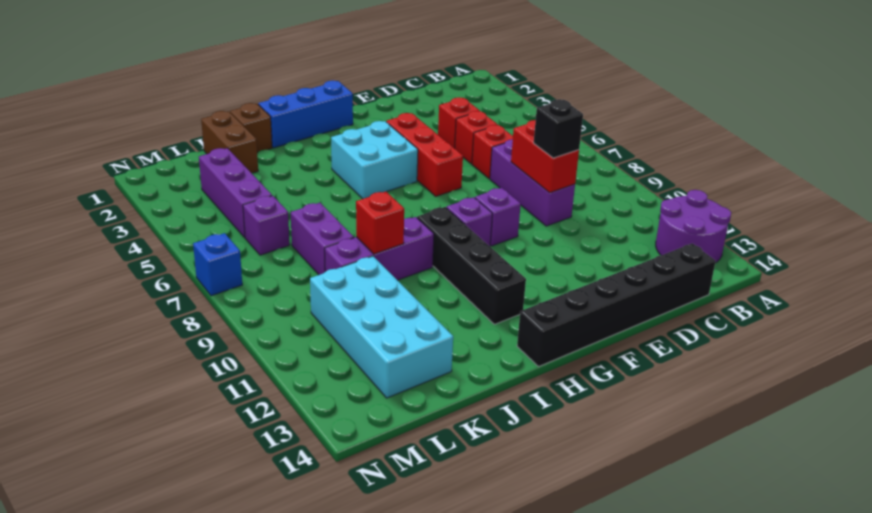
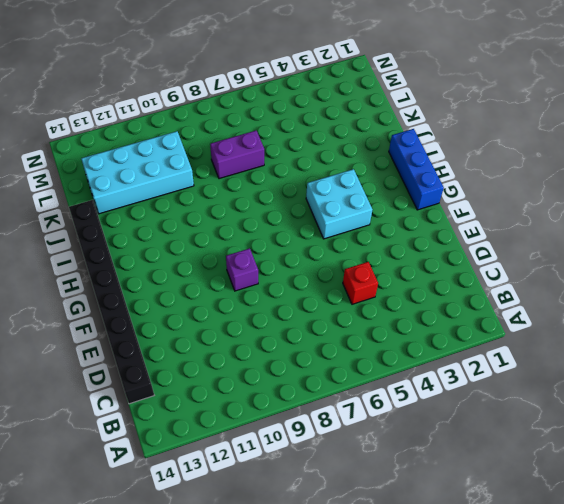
black brick C14:J14 level 1 -> black brick C14:H14 level 1
none -> purple round brick A12:B13 level 1
none -> red brick D4 level 1
none -> red brick D6 level 1

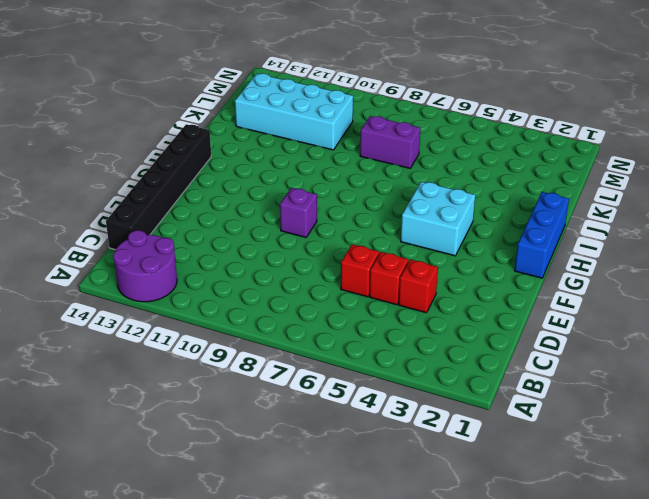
none -> purple brick D7:D9 level 1
none -> red brick F4:F6 level 1
none -> purple brick G9 level 1

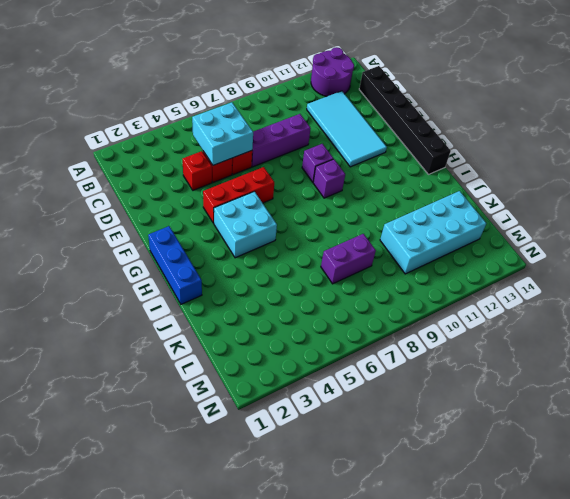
cyan brick C5:D6 level 2 -> none
cyan tile C11:F12 level 1 -> none
none -> black brick H9:H12 level 1
none -> purple brick I9:K9 level 1
none -> brown brick J1 level 1

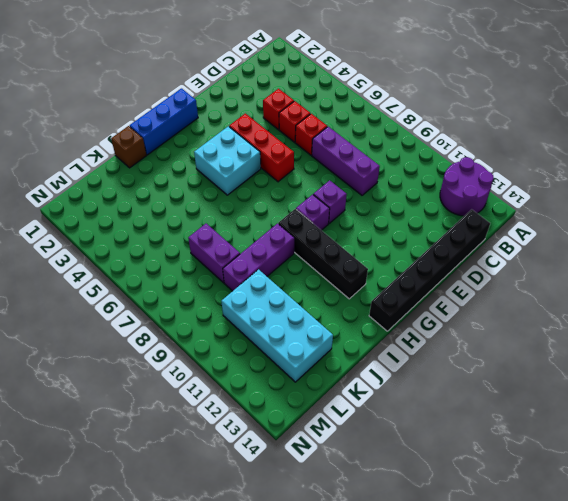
none -> brown brick K1:K2 level 1
none -> purple brick L3:L5 level 1
none -> purple brick L6 level 1

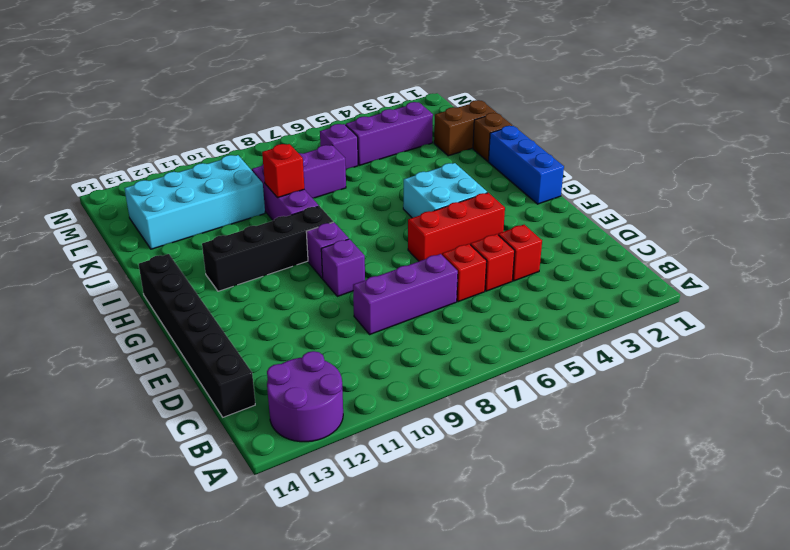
none -> blue brick N7 level 1
none -> red brick D8:D9 level 2
none -> black brick D9 level 3

